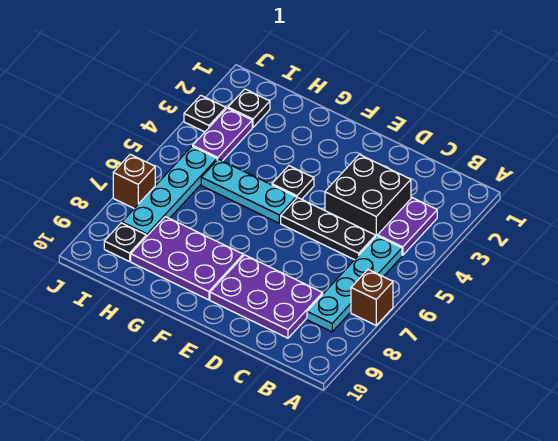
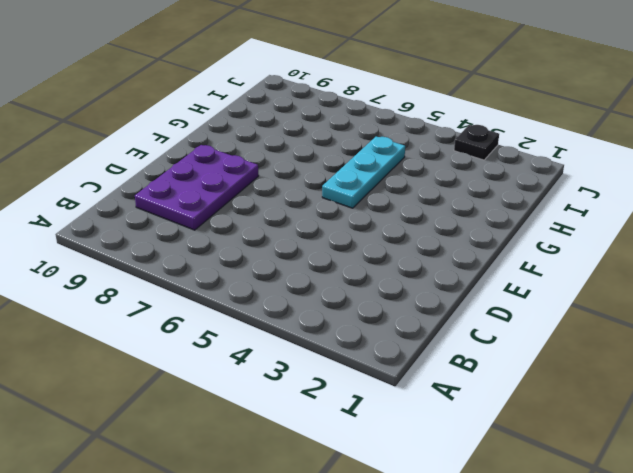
none -> brown brick A7 level 1
none -> purple plate B3:B4 level 1
none -> cyan plate B5:B8 level 1

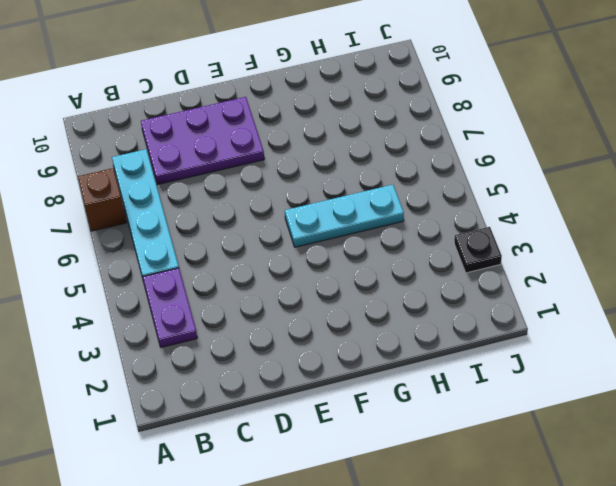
none -> black brick C3:D4 level 1
none -> black plate C5:E5 level 1
none -> black plate F4 level 1

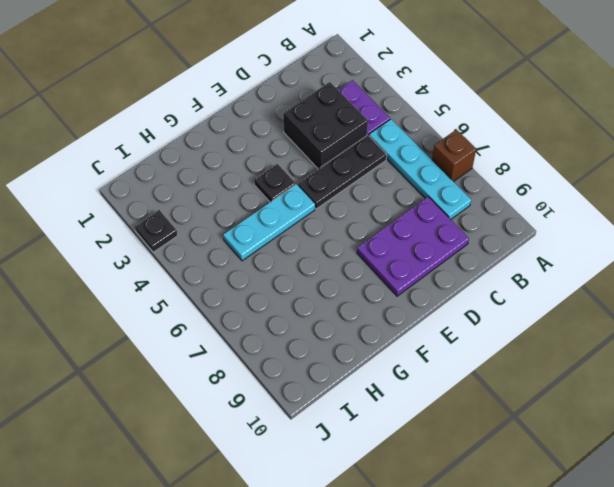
none -> purple plate F8:H9 level 1
none -> black plate I2 level 1
none -> purple plate I3:I4 level 1

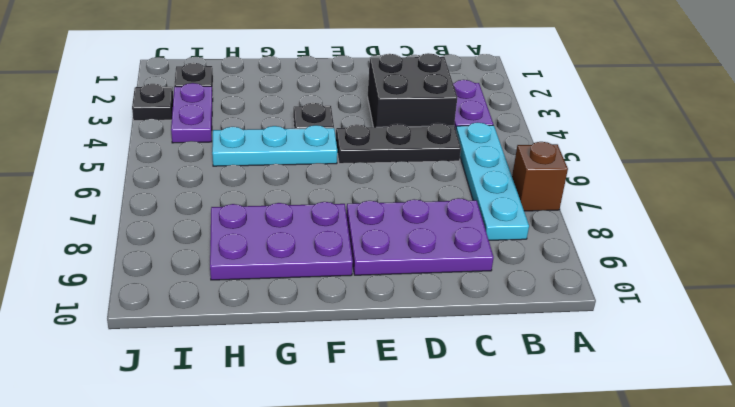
none -> cyan plate I5:I8 level 1
none -> black plate I9 level 1
none -> brown brick J7 level 1

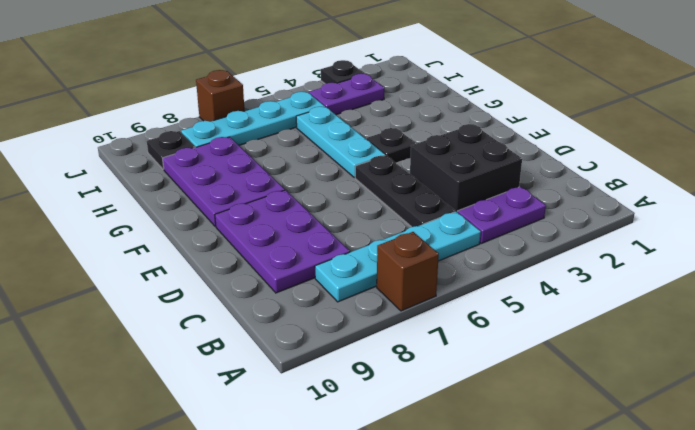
none -> black plate I2 level 1

